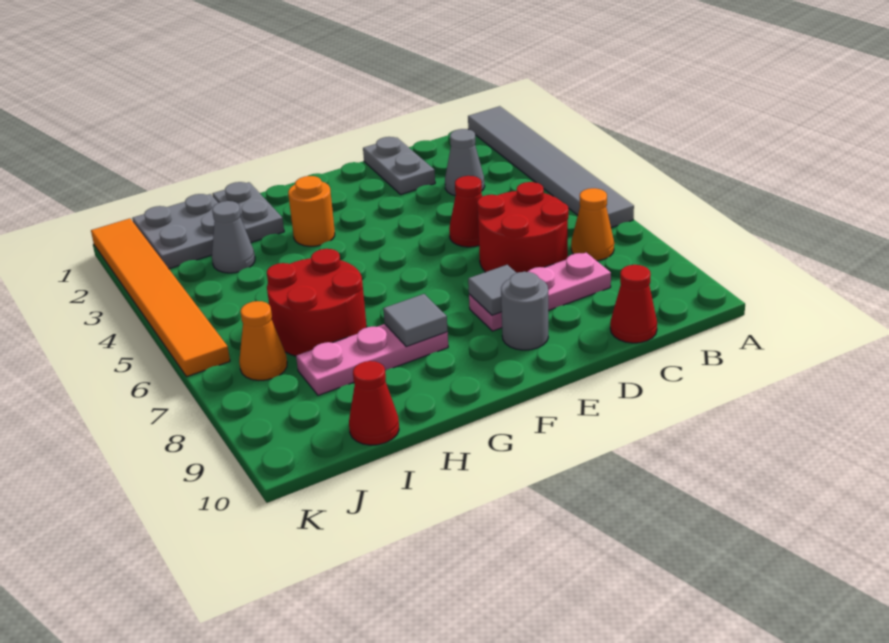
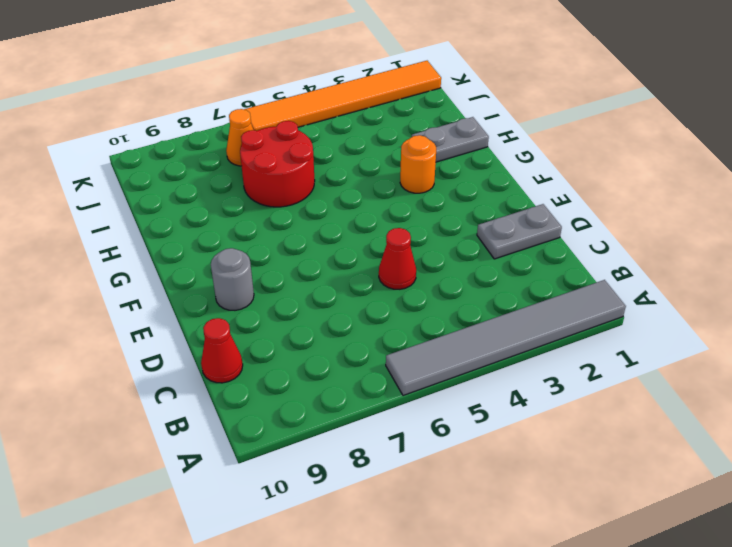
none -> orange cone B7 level 1
none -> grey cone C3 level 1
none -> red round brick C6:D7 level 1

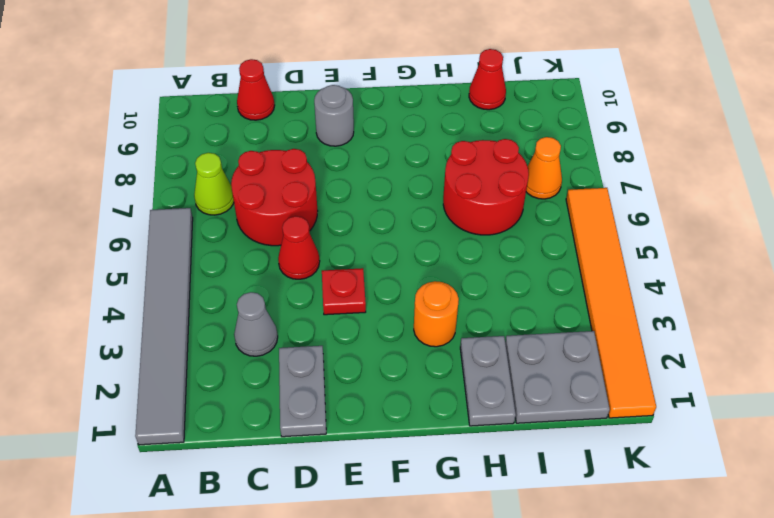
lime cone B7 level 1 -> orange cone B7 level 1
red plate E4 level 1 -> none
none -> pink plate C8:E8 level 1
none -> pink plate G8:I8 level 1
none -> grey cone I3 level 1

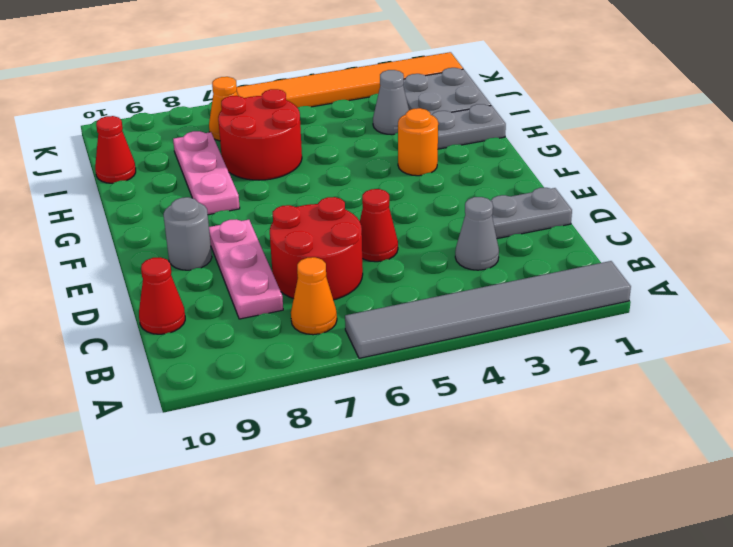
none -> grey tile E8 level 2
none -> grey tile G8 level 2

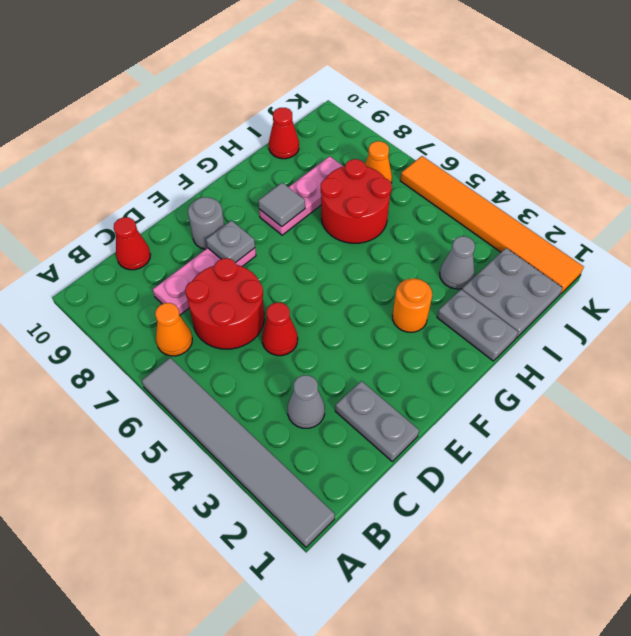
grey plate E8 level 2 -> grey tile E8 level 2

